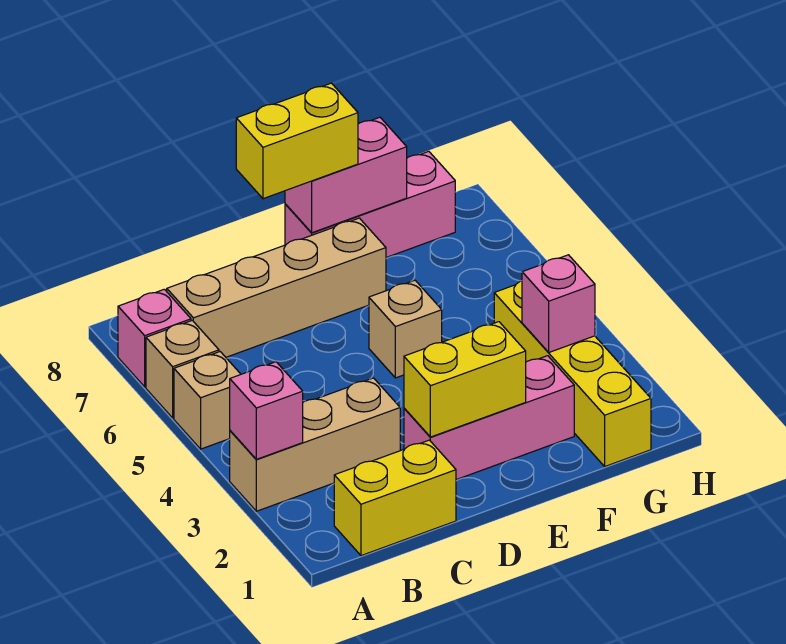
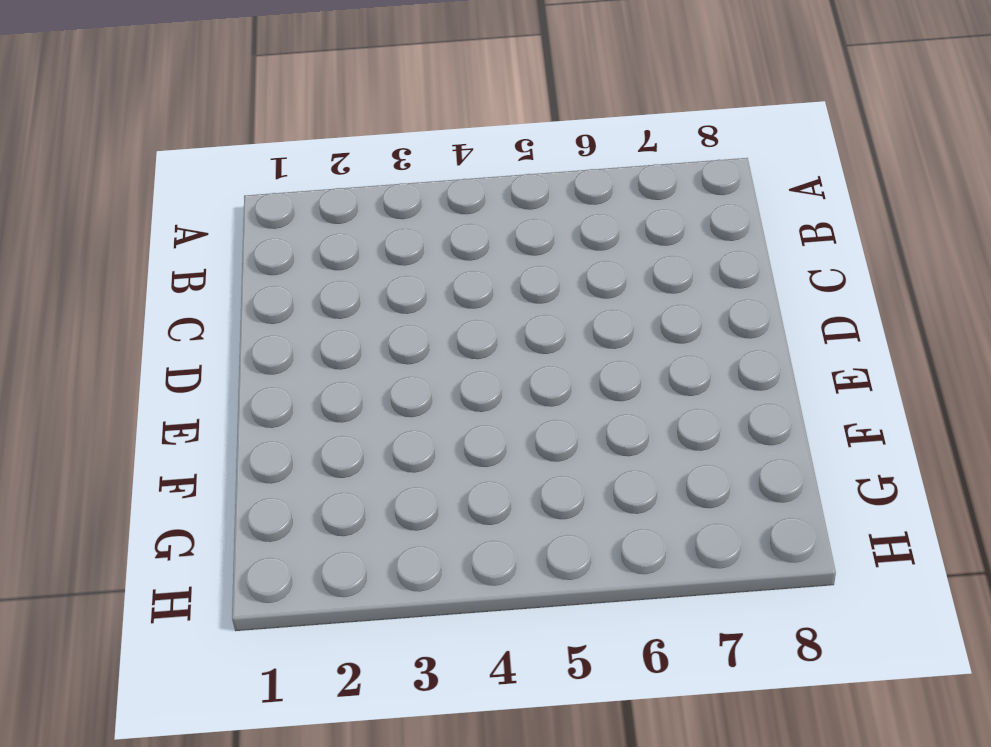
none -> tan brick A3:C3 level 1
none -> tan brick A5 level 1
none -> tan brick A6 level 1

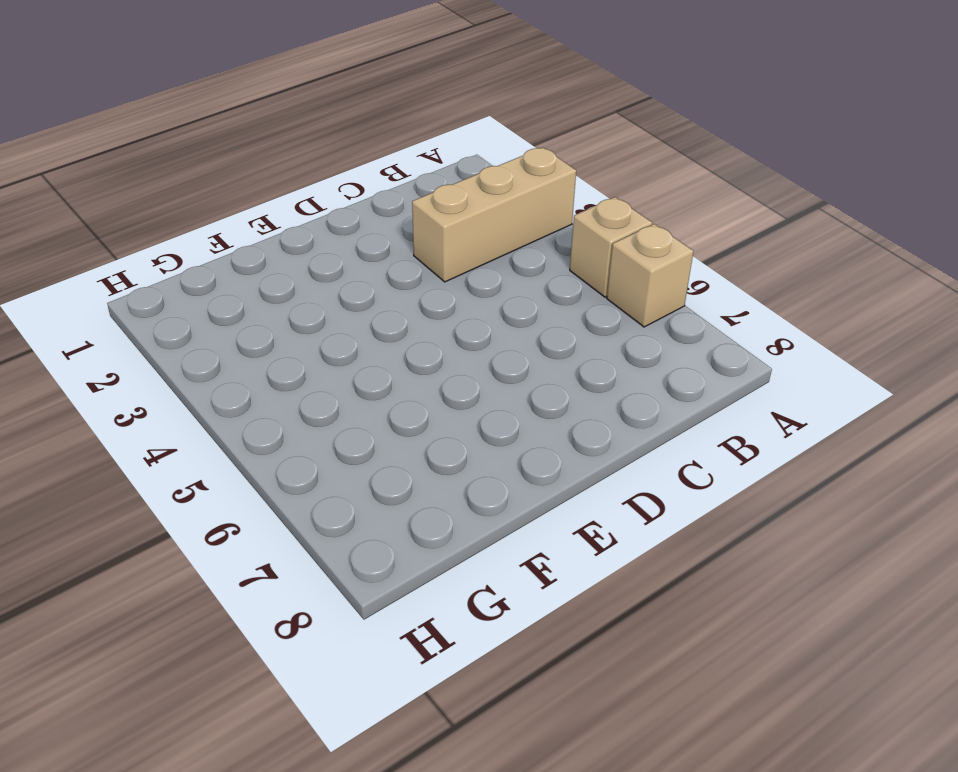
none -> pink brick A7 level 1
none -> yellow brick B1:C1 level 1
none -> tan brick B7:E7 level 1

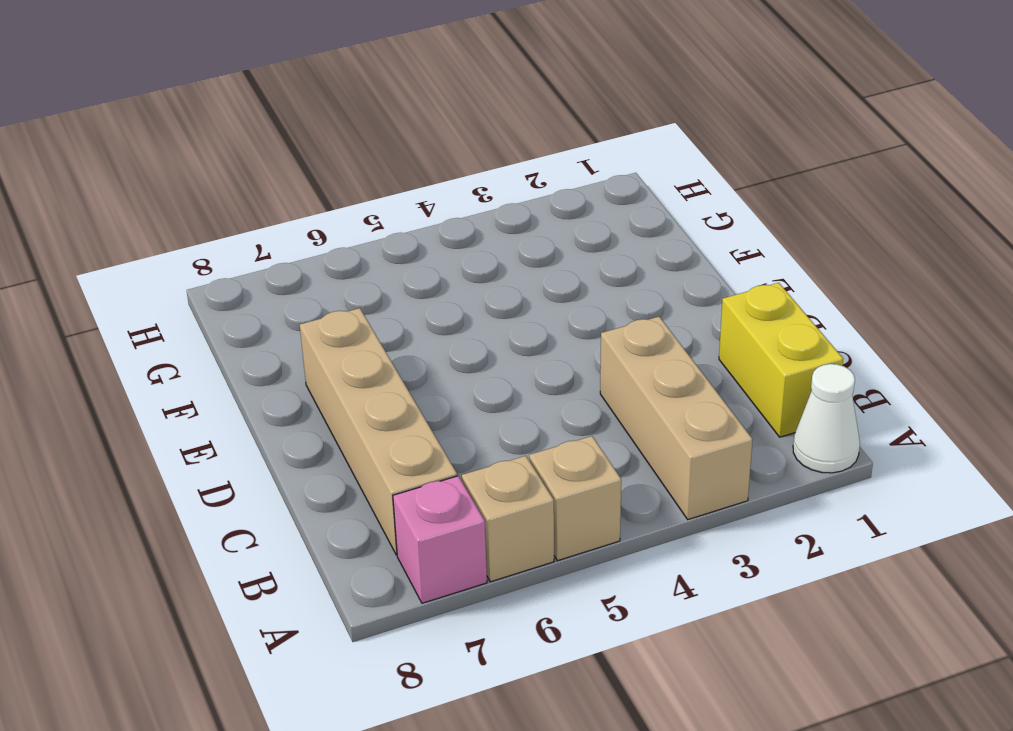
white cone A1 level 1 -> none
none -> pink brick D2:F2 level 1
none -> tan brick E5 level 1
none -> pink brick E8:G8 level 1

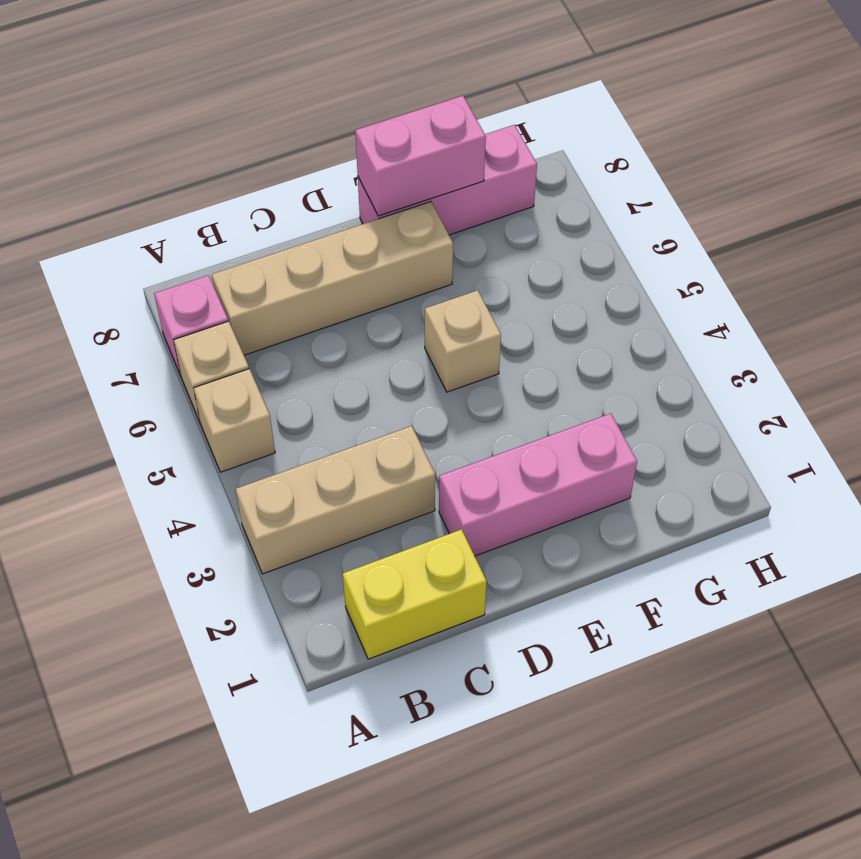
none -> yellow brick G1:G4 level 1
none -> pink brick A3 level 2
none -> yellow brick D2:E2 level 2

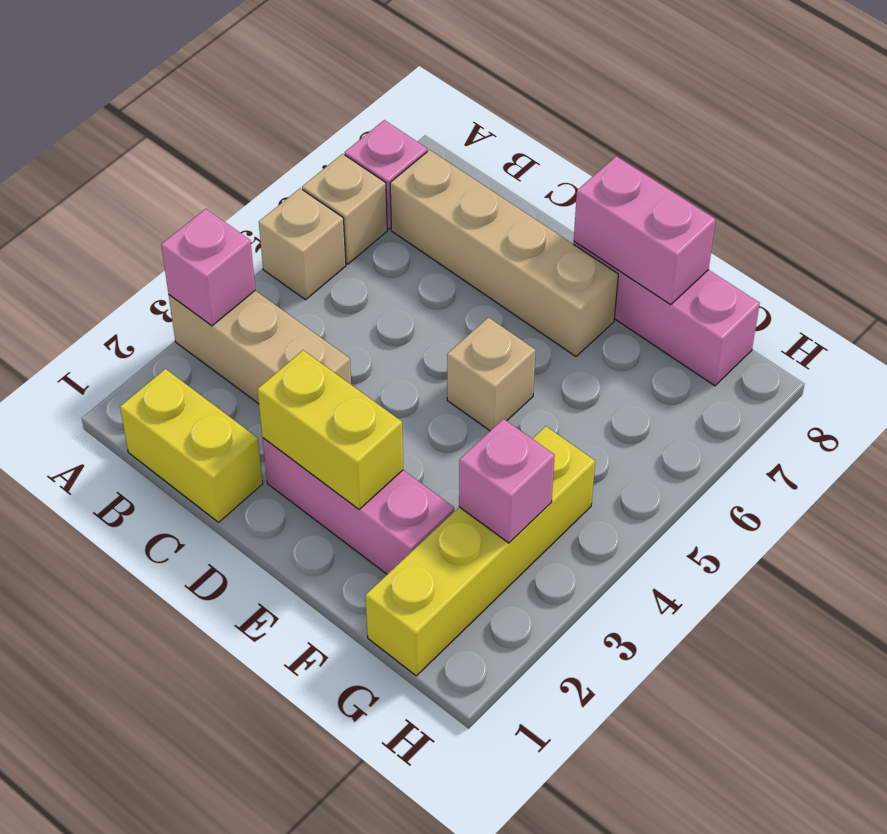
none -> yellow brick D8:E8 level 3

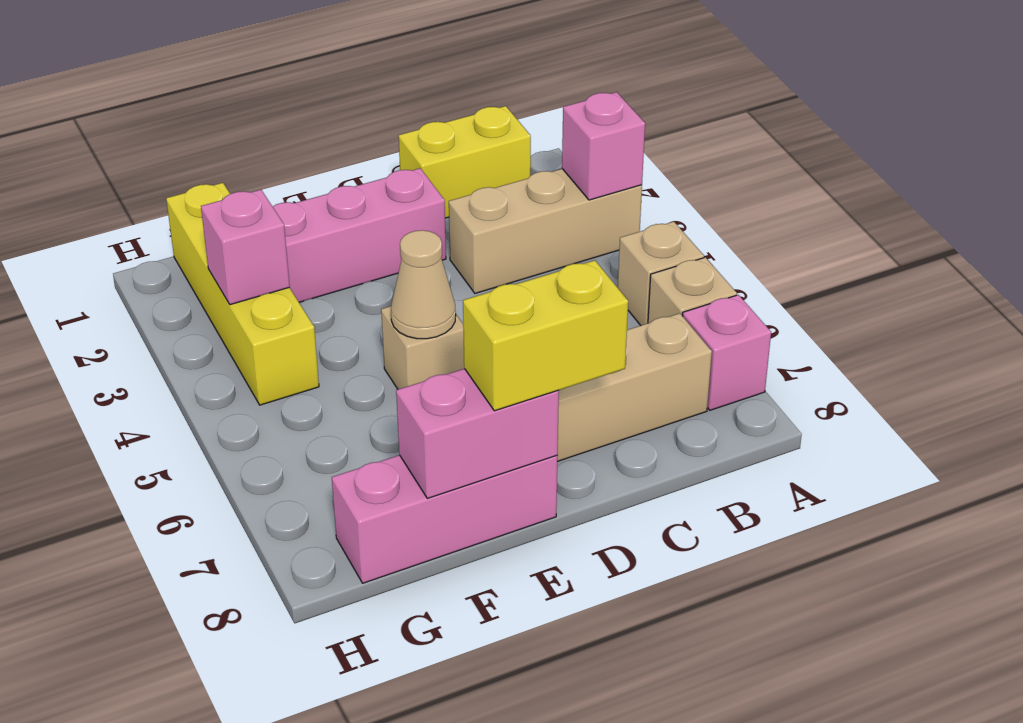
tan cone E5 level 2 -> none
none -> yellow brick D2:E2 level 2

